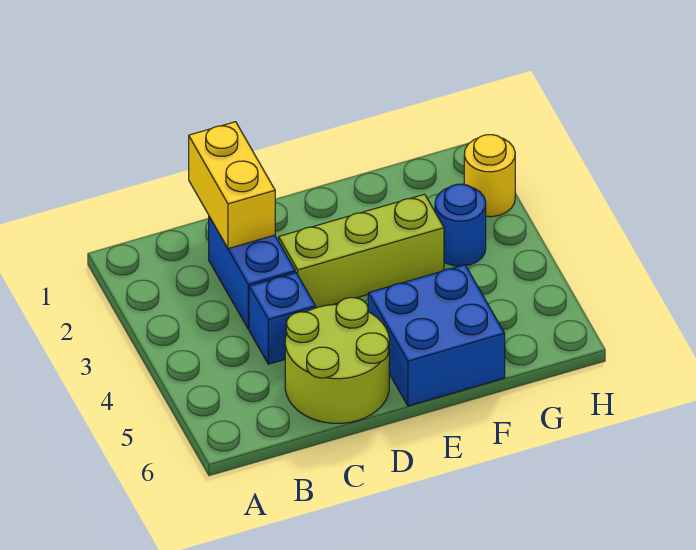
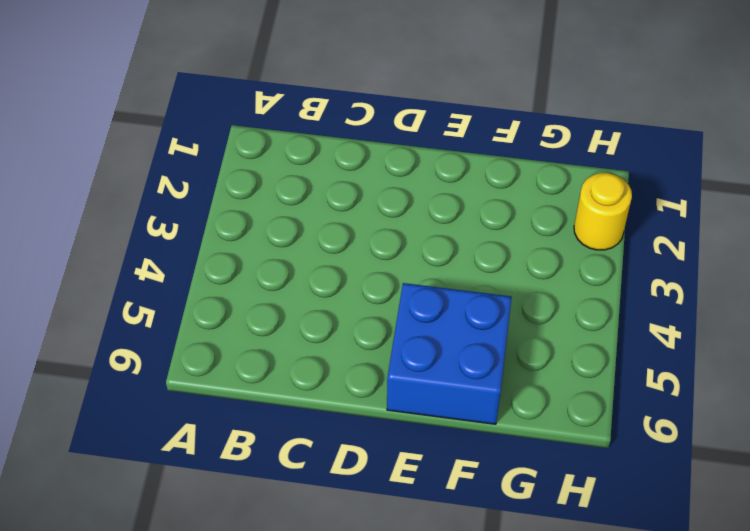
none -> blue brick C2:C3 level 1
none -> blue brick C4 level 1

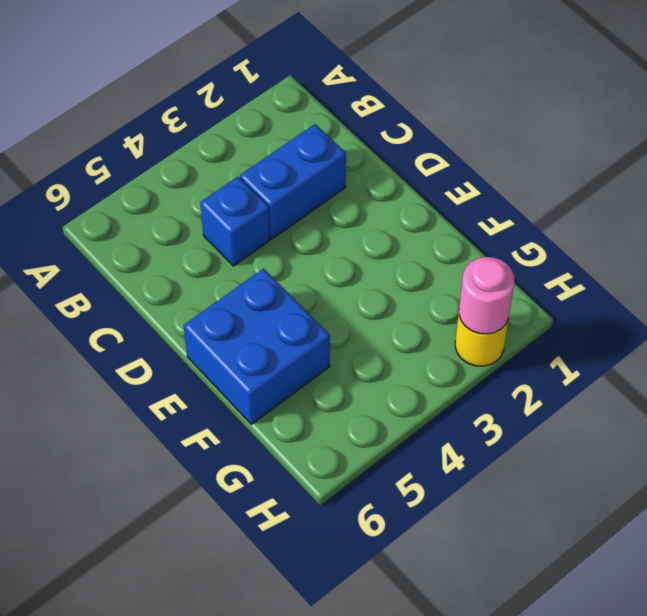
pink round brick H2 level 2 -> none
none -> lime round brick C5:D6 level 1
none -> lime brick D3:F3 level 1

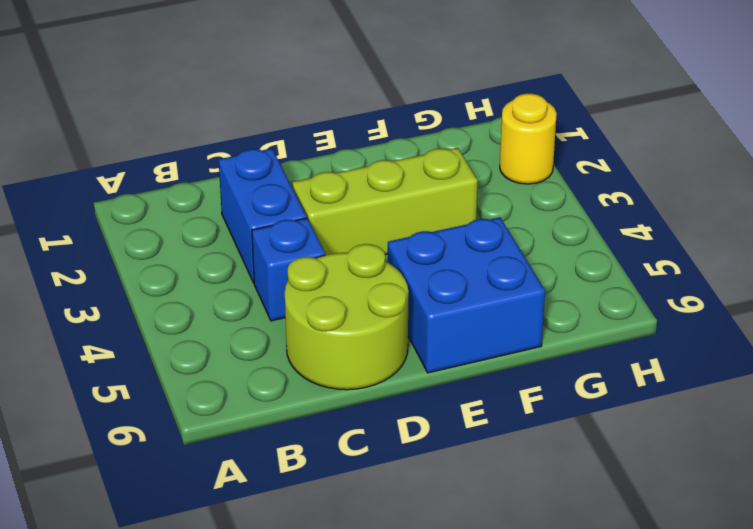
none -> blue round brick G3 level 1
none -> yellow brick C1:C2 level 2

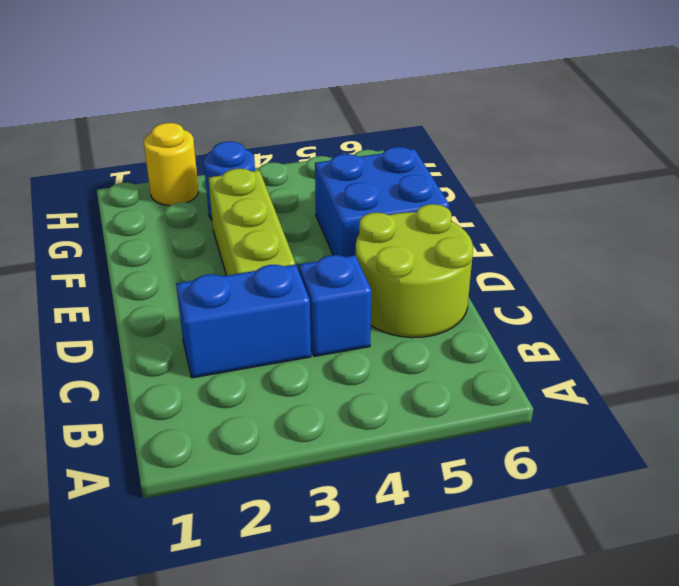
none -> yellow brick C1:C2 level 2

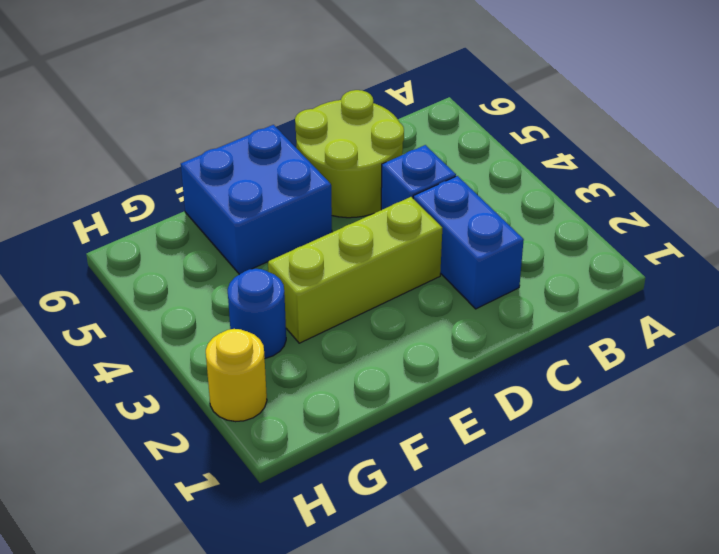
none -> yellow brick C1:C2 level 2

